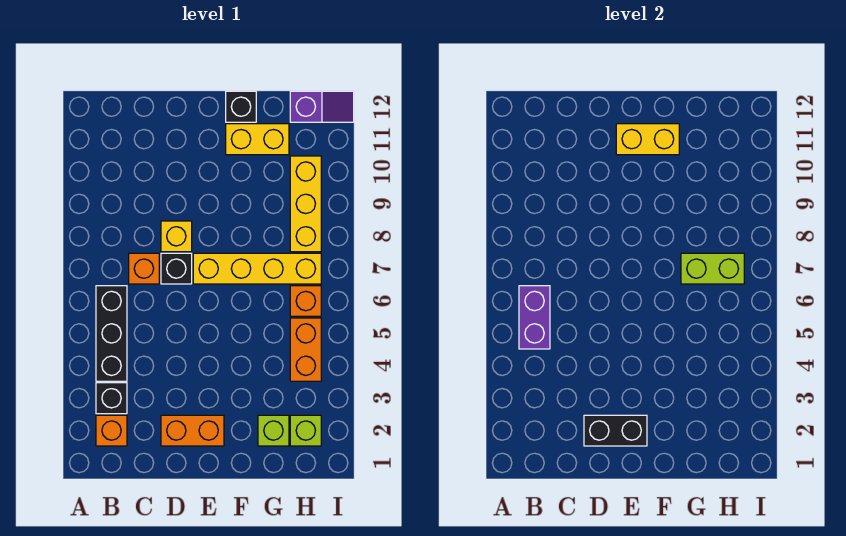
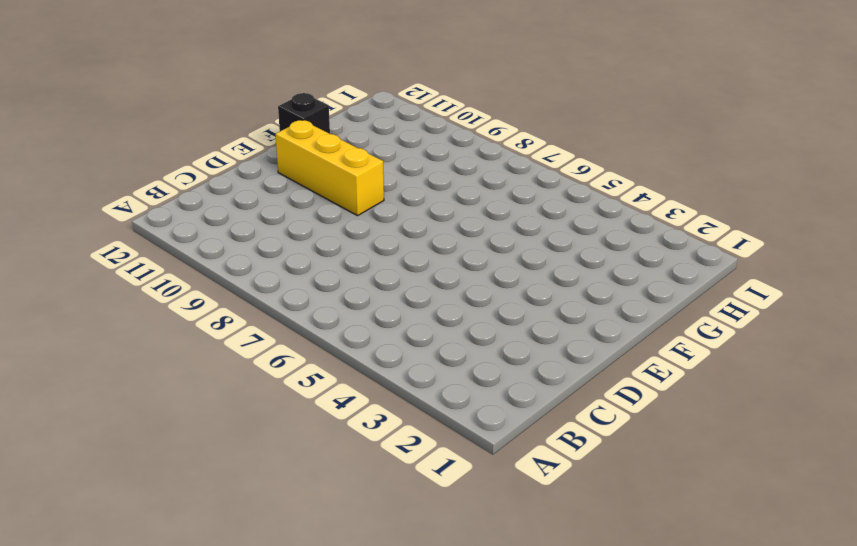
yellow brick E9:E11 level 1 -> yellow brick H8:H10 level 1
none -> orange brick B2 level 1
none -> black brick B3 level 1
none -> black brick B4:B6 level 1

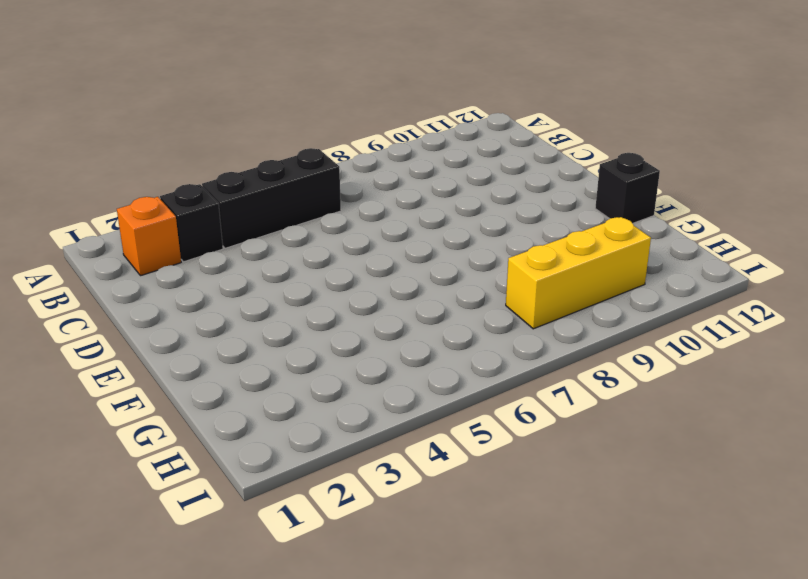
none -> orange brick C7 level 1
none -> orange brick D2:E2 level 1
none -> black brick D7 level 1

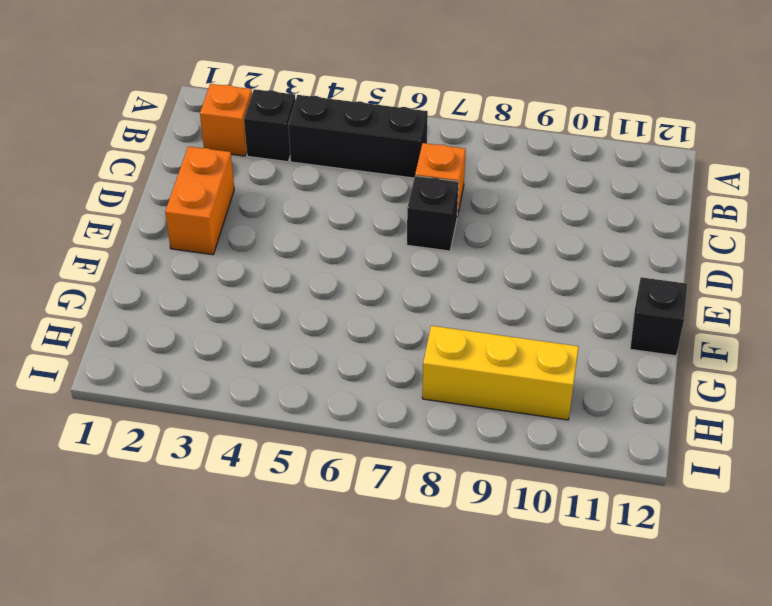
none -> yellow brick D8 level 1
none -> yellow brick E7:H7 level 1
none -> yellow brick F11:G11 level 1

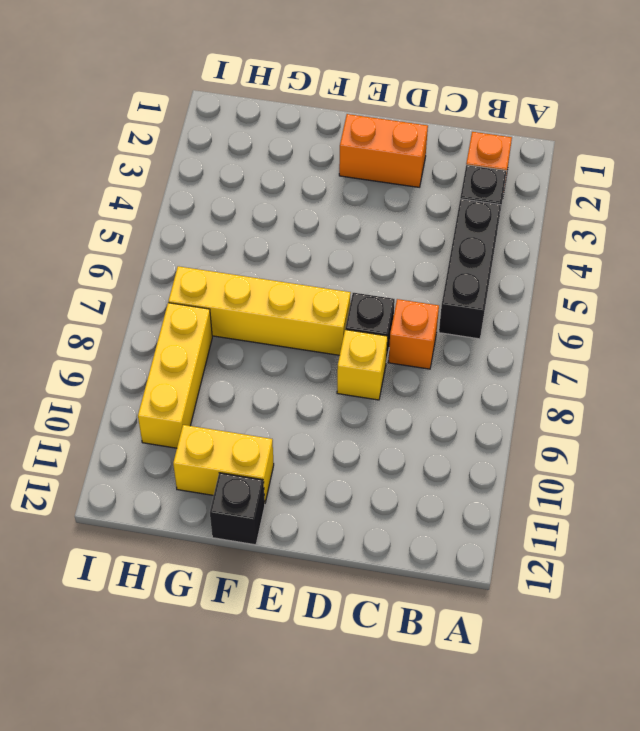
none -> lime brick G2 level 1
none -> lime brick H2 level 1
none -> orange brick H4:H5 level 1

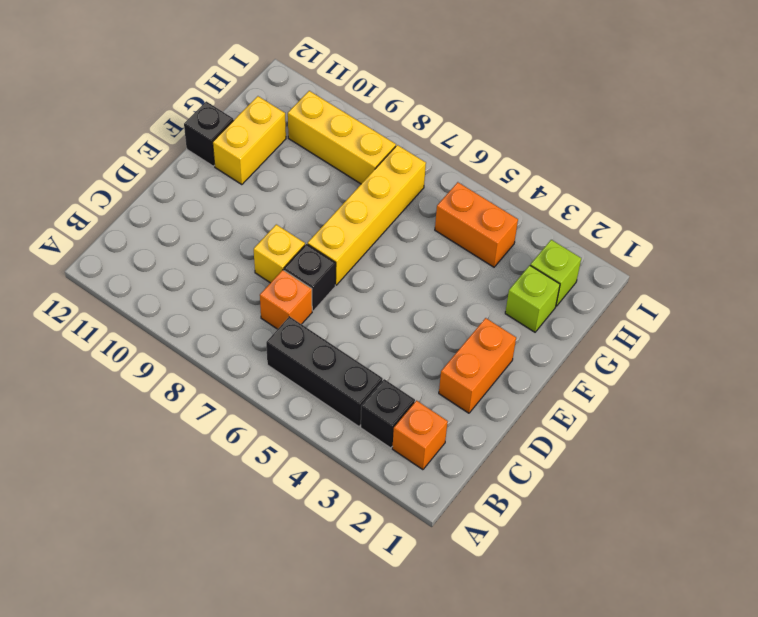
none -> orange brick H6 level 1
none -> purple slope H12:I12 level 1 top H
none -> purple brick B5:B6 level 2

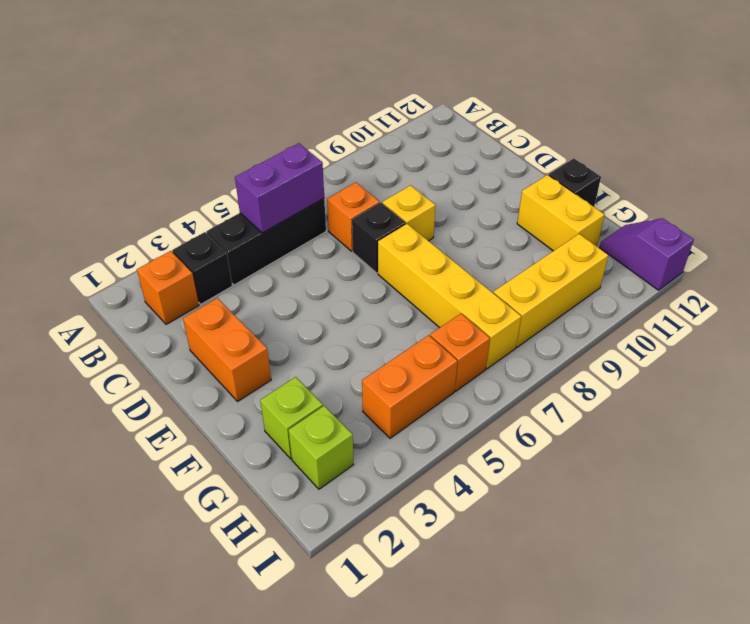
purple slope H12:I12 level 1 top I -> purple slope H12:I12 level 1 top H
none -> black brick D2:E2 level 2
none -> yellow brick E11:F11 level 2
none -> lime brick G7:H7 level 2

